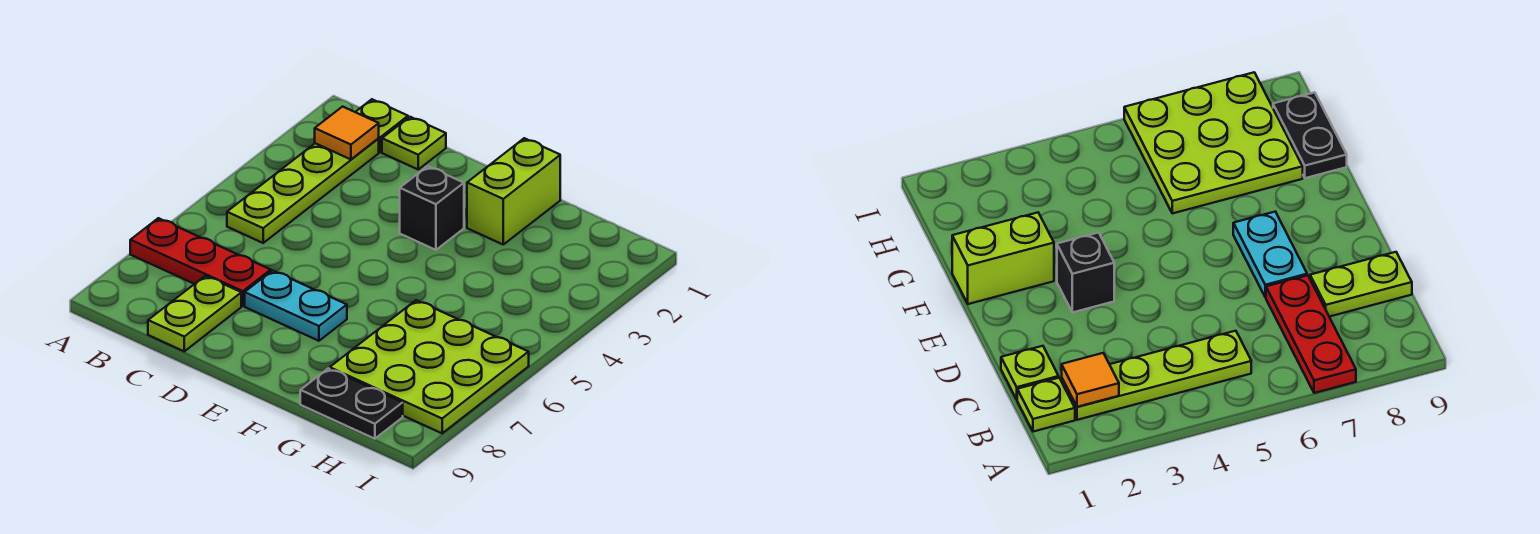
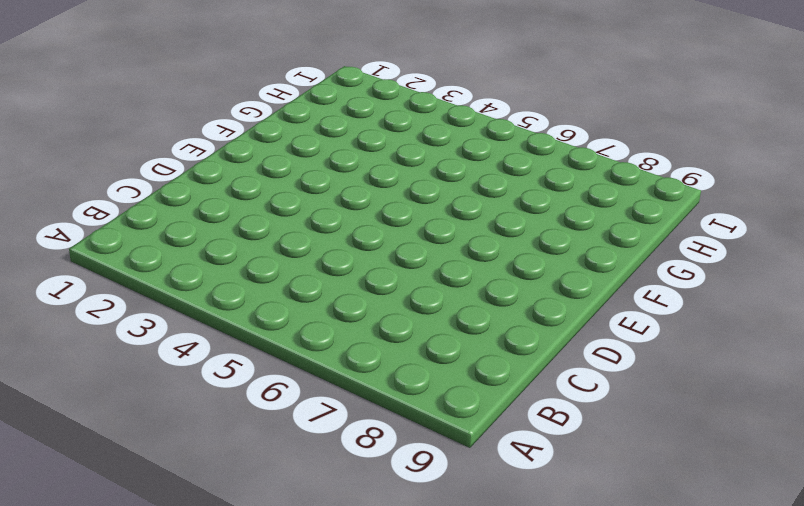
none -> red plate A7:C7 level 1
none -> lime plate B1 level 1

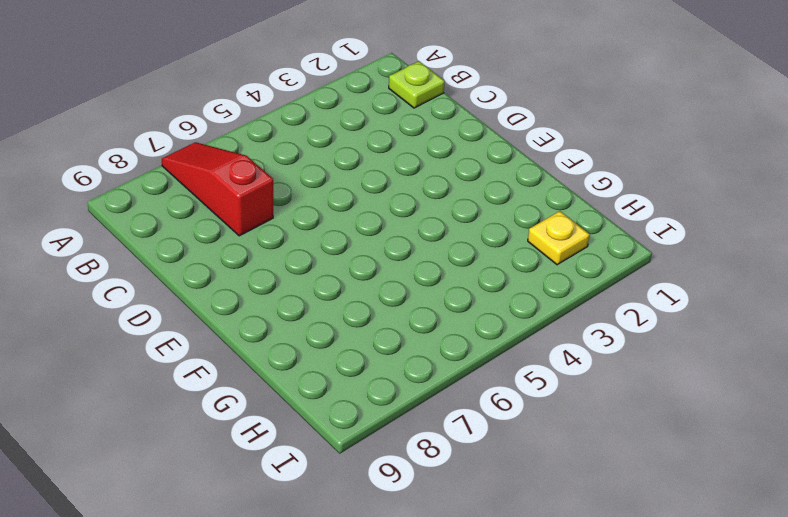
red slope A7:C7 level 1 top C -> red plate A7:C7 level 1
yellow plate H2 level 1 -> none
none -> lime plate B2:B5 level 1
none -> lime plate C1 level 1

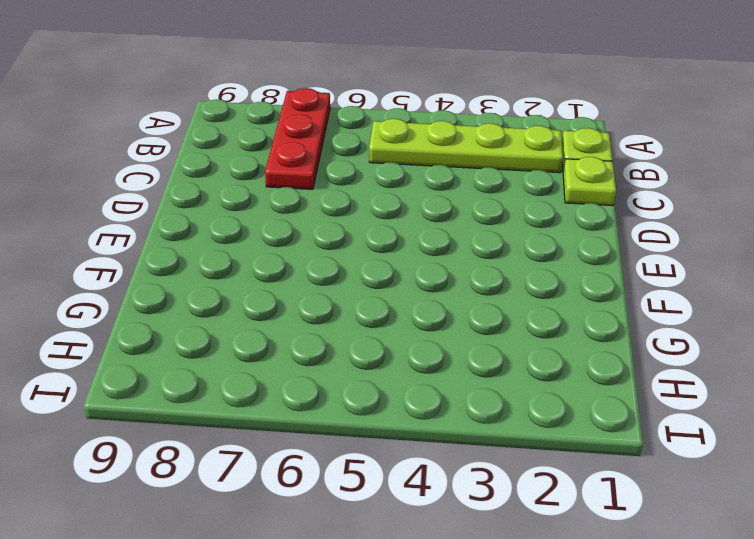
none -> lime plate C8:C9 level 1
none -> cyan plate D7:E7 level 1

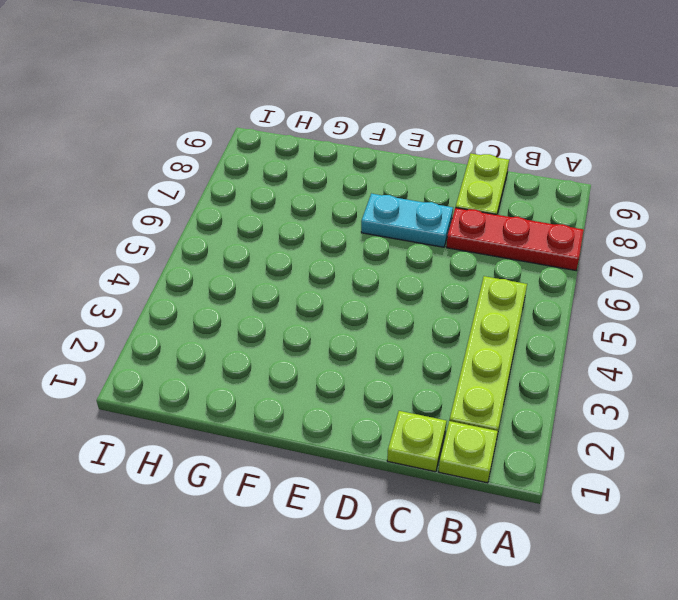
none -> black brick E3 level 1
none -> lime brick F1:F2 level 1

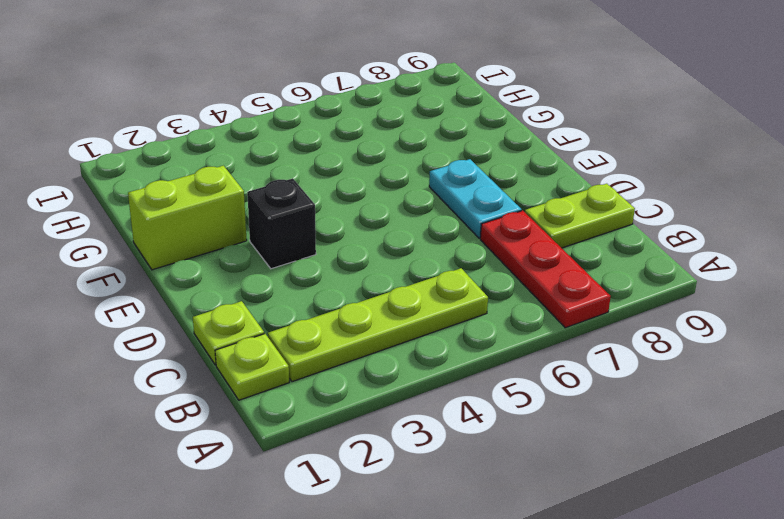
none -> lime plate G6:I8 level 1
none -> black plate G9:H9 level 1

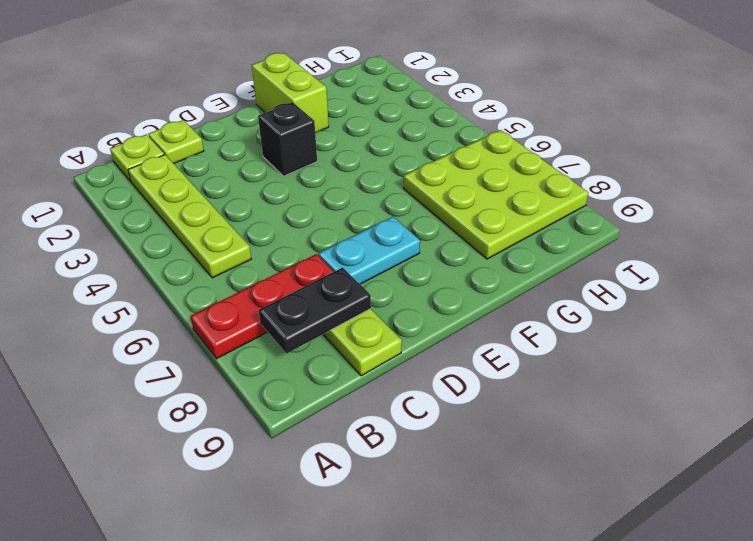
black plate B8:C8 level 2 -> black plate G9:H9 level 1
none -> orange tile B2 level 2

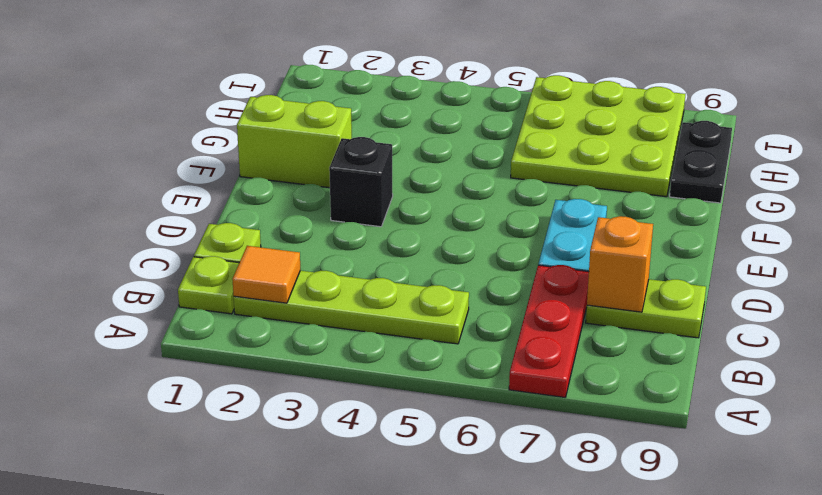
orange brick C8 level 2 -> none

